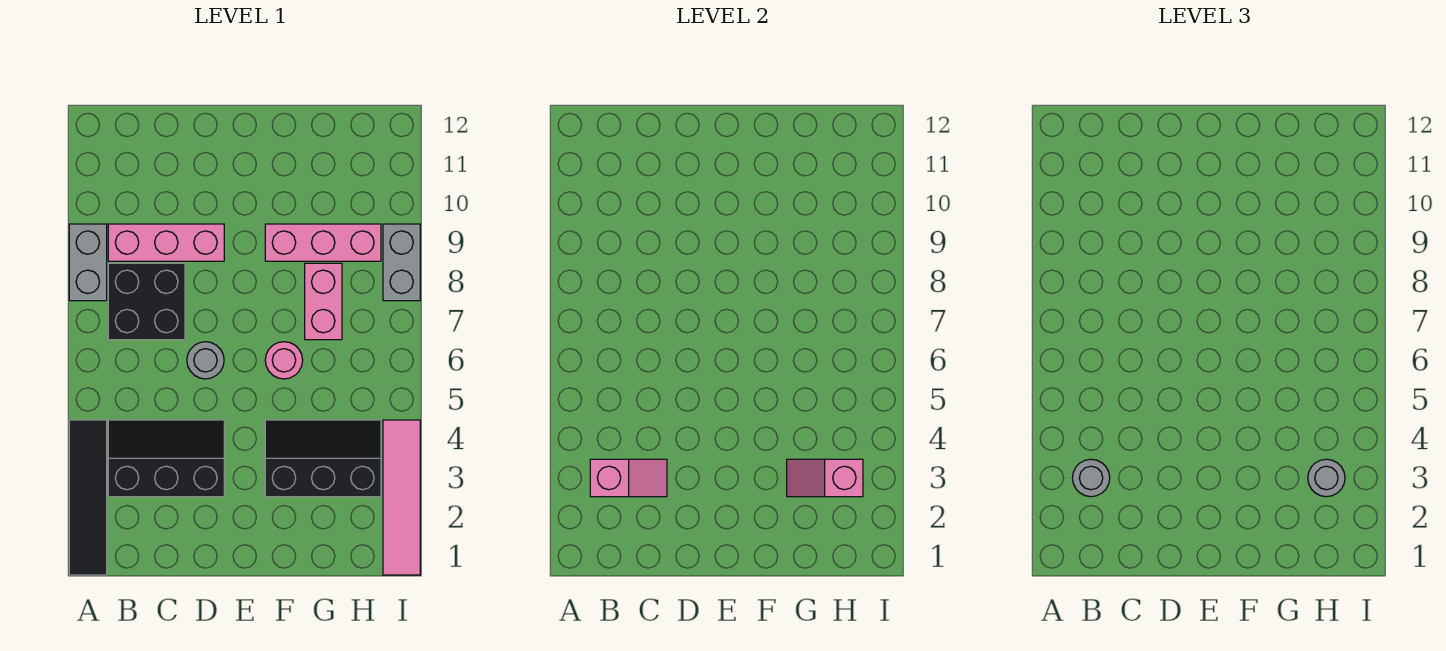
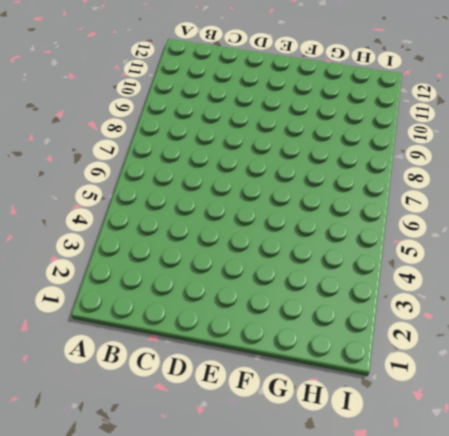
none -> black tile A1:A4 level 1
none -> grey brick A8:A9 level 1
none -> black slope B3:D4 level 1 top 3

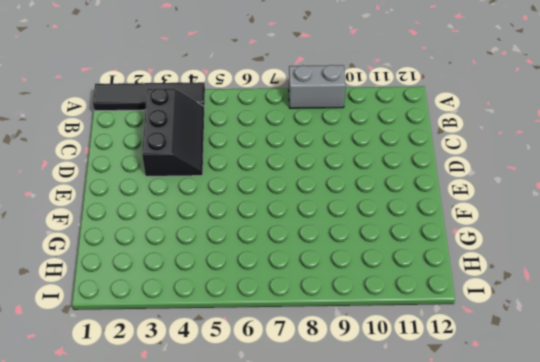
none -> black brick B7:C8 level 1
none -> pink brick B9:D9 level 1
none -> grey round brick D6 level 1

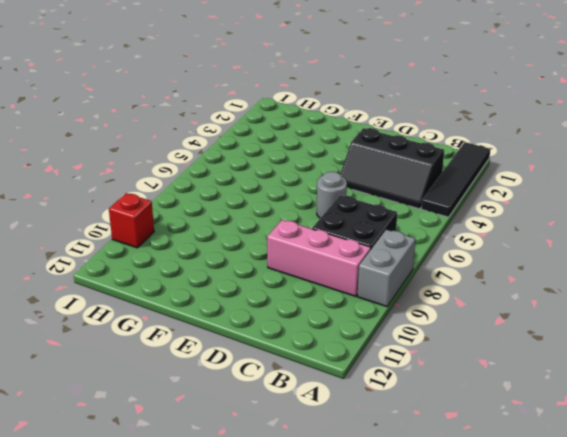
red brick I10 level 1 -> none
none -> black slope F3:H4 level 1 top 3
none -> pink round brick F6 level 1
none -> pink brick F9:H9 level 1

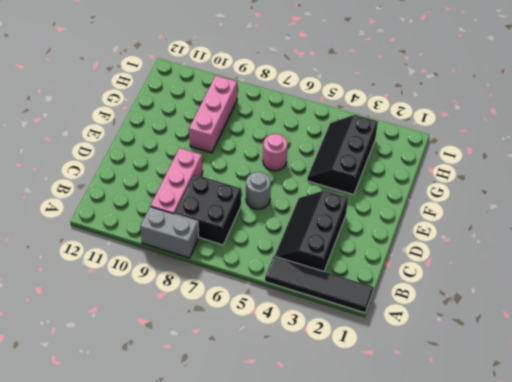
none -> pink brick G7:G8 level 1
none -> pink tile I1:I4 level 1
none -> grey brick I8:I9 level 1

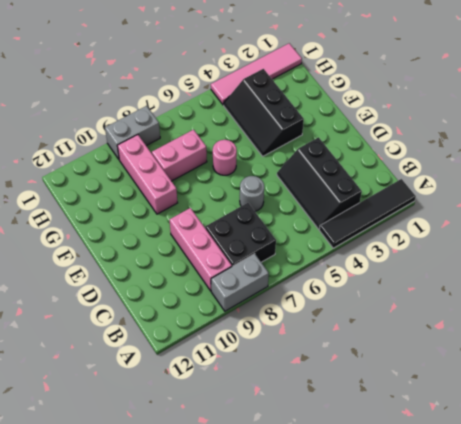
none -> pink slope B3:C3 level 2 top B
none -> pink slope G3:H3 level 2 top H
none -> grey round brick B3 level 3

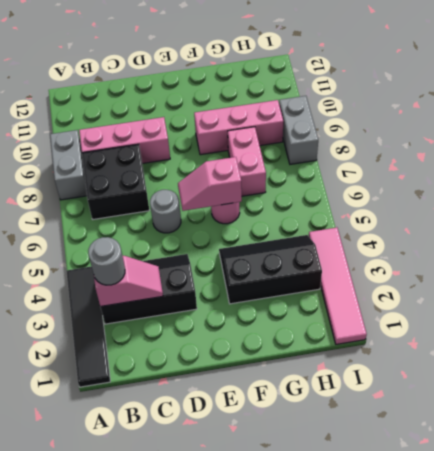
pink slope E6:F6 level 2 top F -> pink slope G3:H3 level 2 top H
none -> grey round brick H3 level 3

